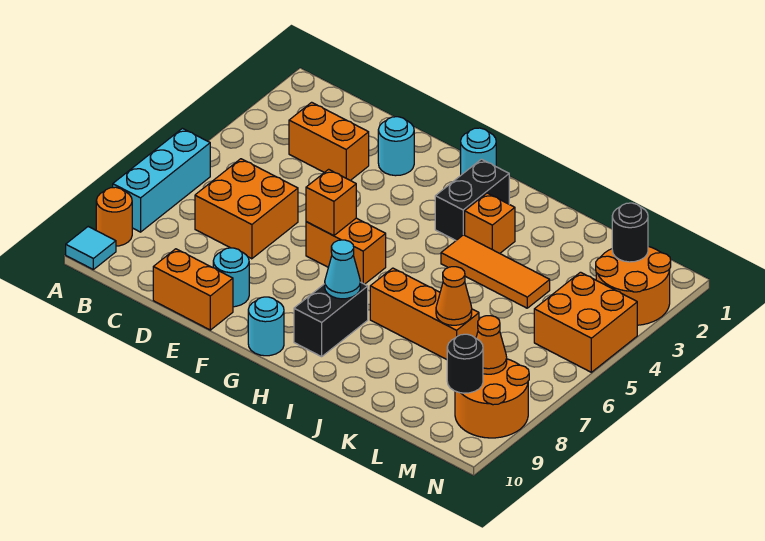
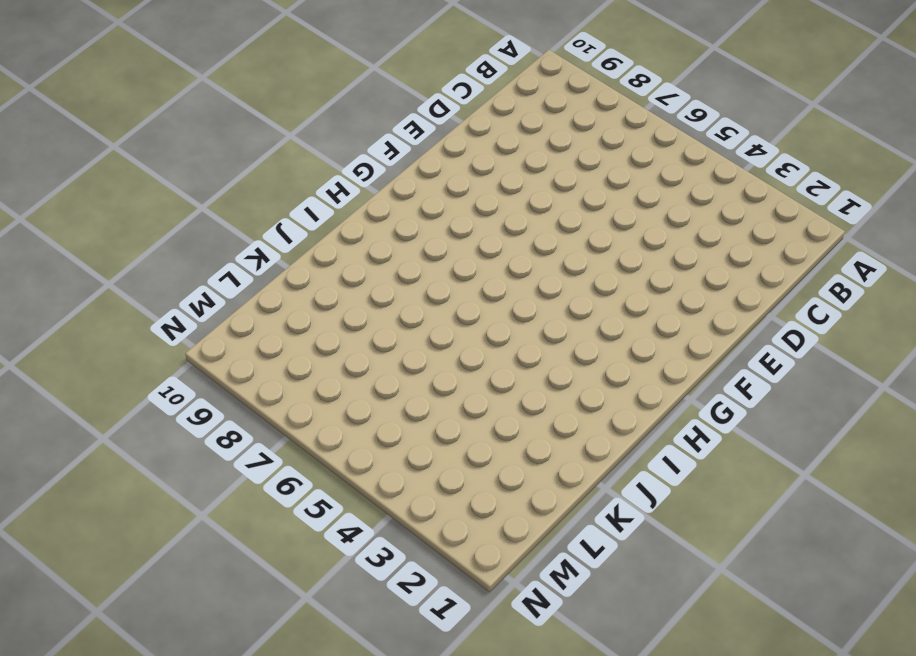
none -> cyan brick A6:A8 level 1
none -> orange round brick A9 level 1
none -> cyan tile A10 level 1

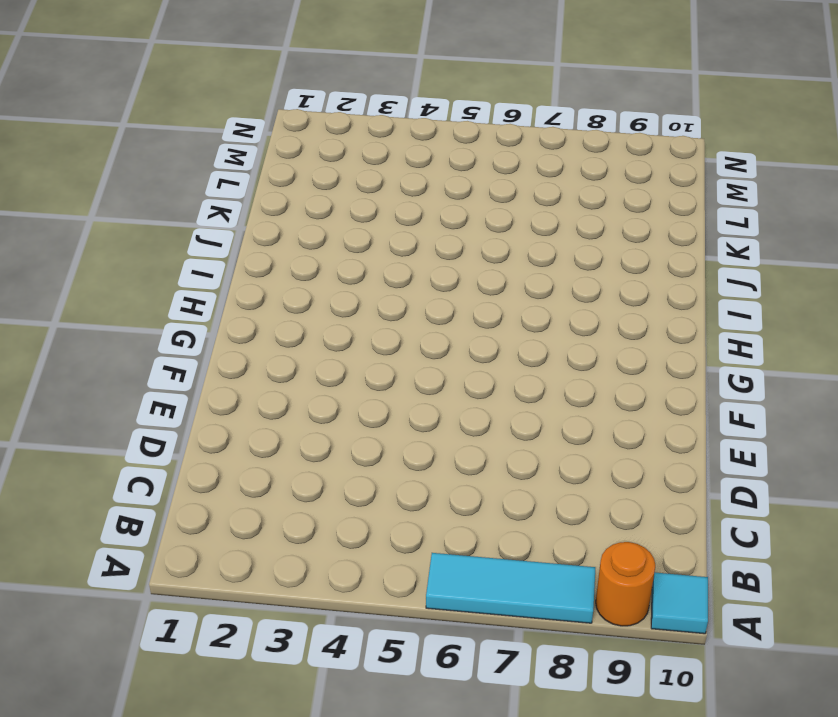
cyan tile A6:A8 level 1 -> cyan brick A6:A8 level 1
none -> orange brick C3:D3 level 1
none -> orange brick C6:D7 level 1
none -> orange brick D10:E10 level 1

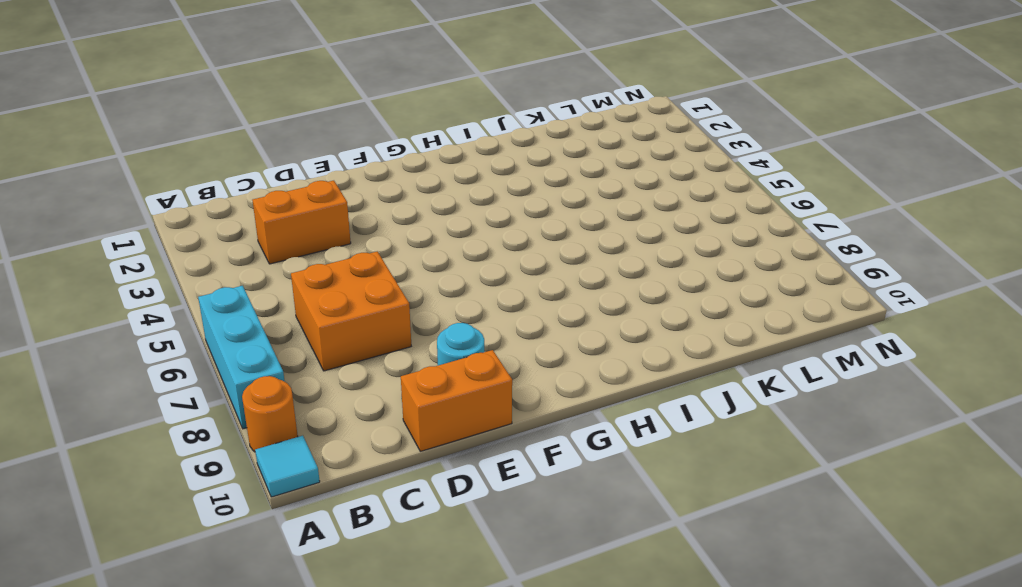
none -> cyan round brick E2 level 1
none -> orange brick F6:G6 level 1
none -> cyan round brick G1 level 1

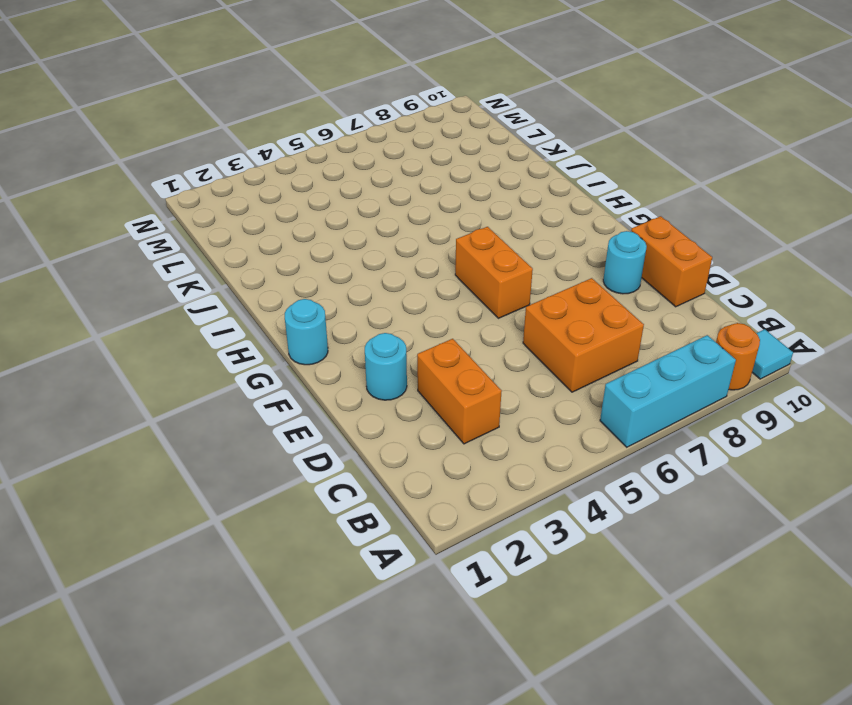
none -> cyan round brick G10 level 1
none -> black brick H2:H3 level 1
none -> black brick H8:H9 level 1

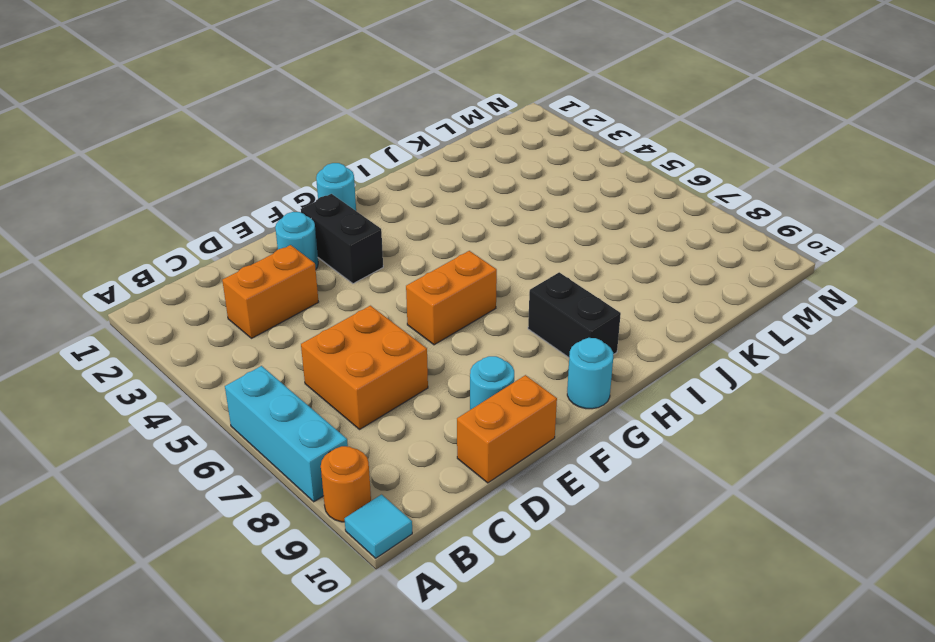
black brick F2:F3 level 1 -> black brick H2:H3 level 1
none -> orange brick I3 level 1
none -> orange tile I4:K4 level 1
none -> orange brick I7:K7 level 1

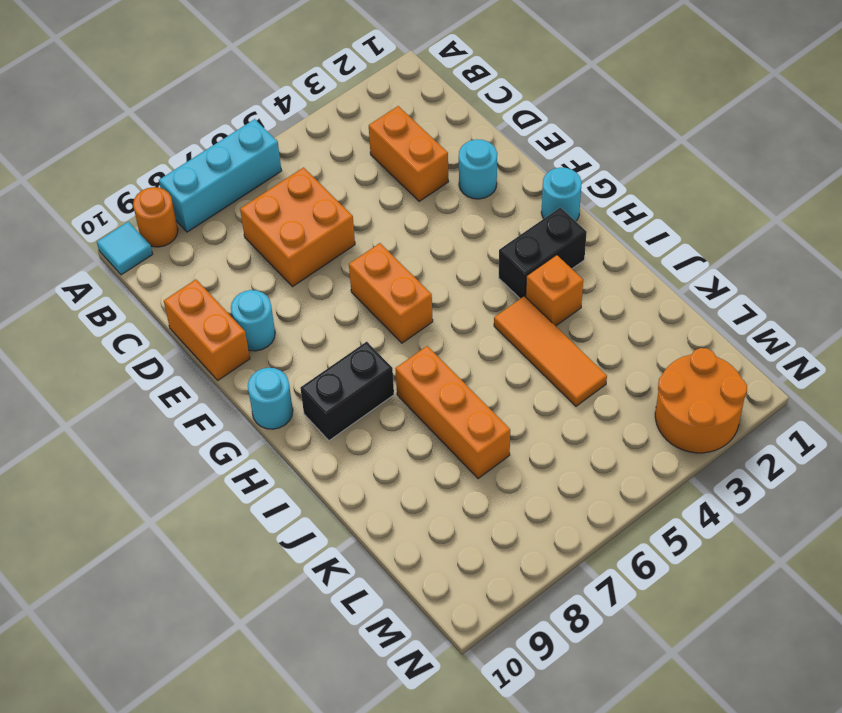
none -> orange brick M4:N5 level 1
none -> orange round brick M8:N9 level 1
none -> orange brick F6 level 2

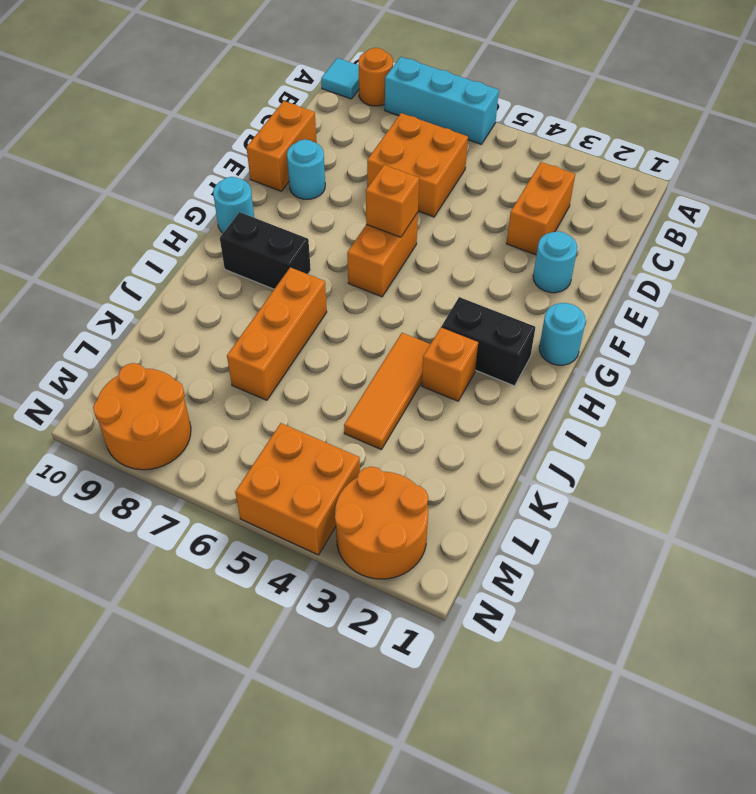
none -> cyan cone H8 level 2
none -> orange cone K7 level 2
none -> black round brick M2 level 2

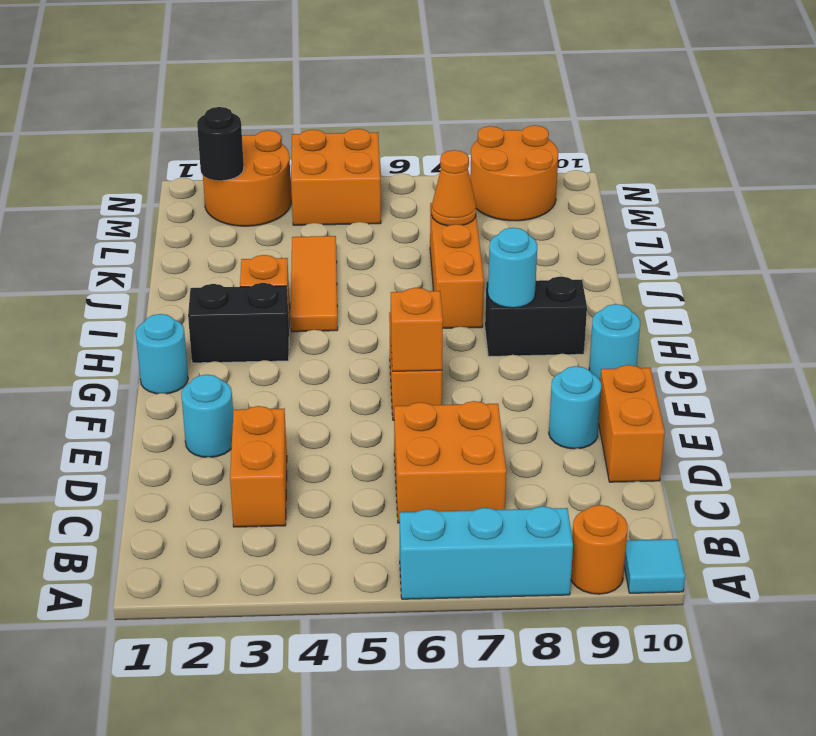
cyan round brick H8 level 2 -> cyan cone H8 level 2
none -> orange cone M8 level 2
none -> black round brick M9 level 2

